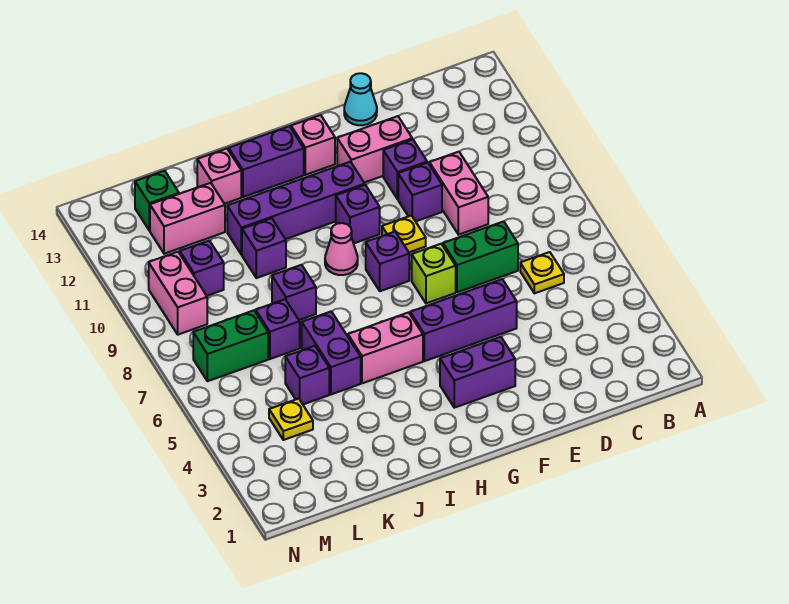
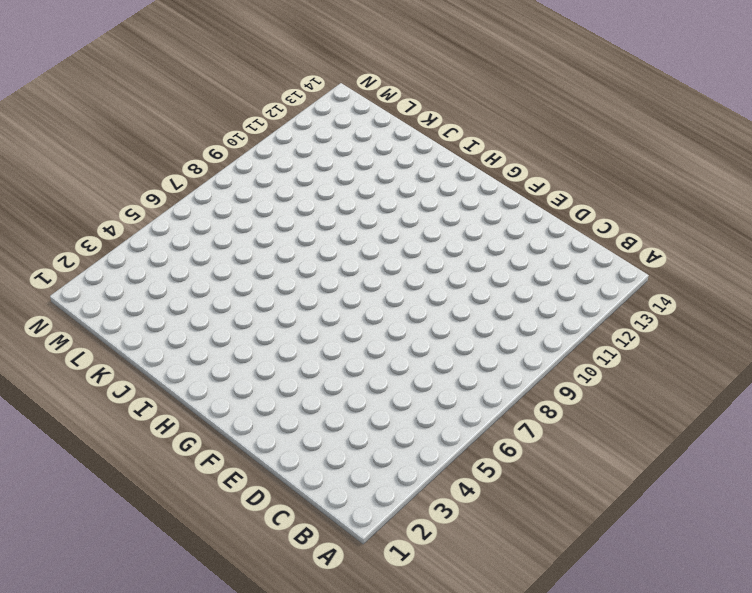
none -> yellow plate C6 level 1
none -> green brick D7:E7 level 1
none -> pink brick D9:D10 level 1
none -> purple brick E5:G5 level 1

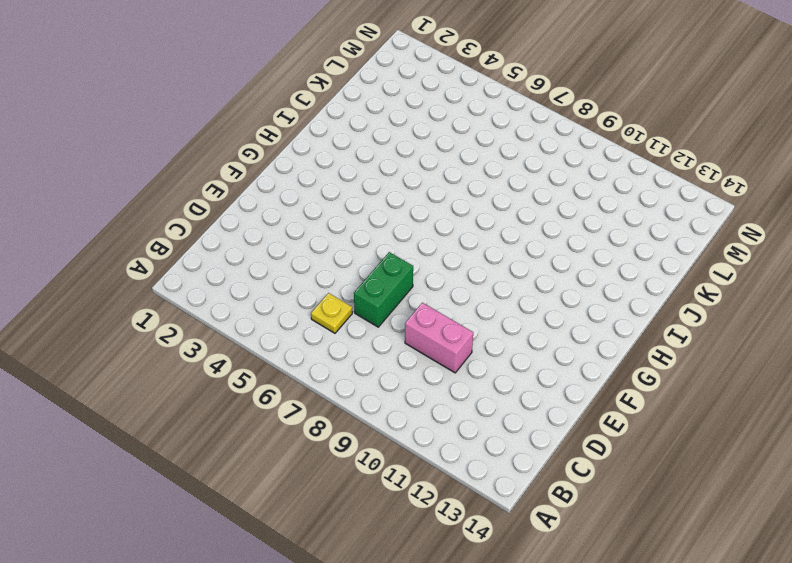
none -> purple brick E5:G5 level 1
none -> purple brick E10 level 1
none -> purple brick E11 level 1
none -> pink brick E12:F12 level 1

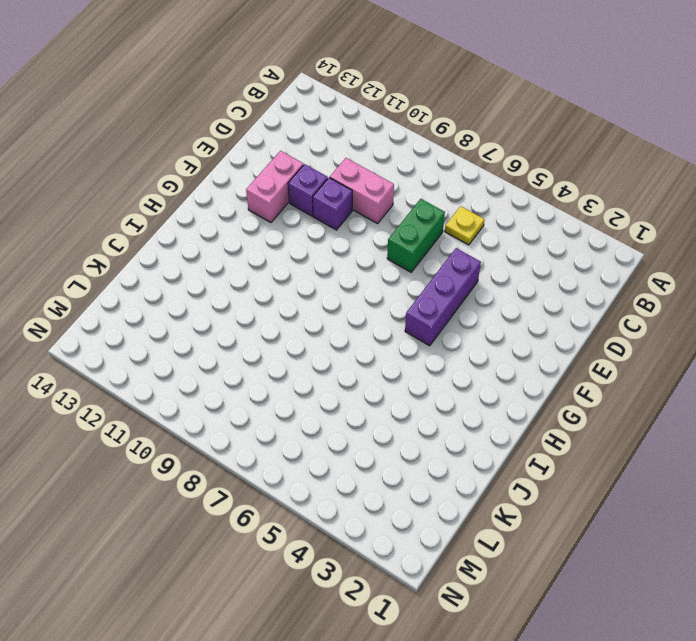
none -> cyan cone E14 level 1
none -> purple brick F3:G3 level 1
none -> lime brick F7 level 1
none -> yellow plate F9 level 1

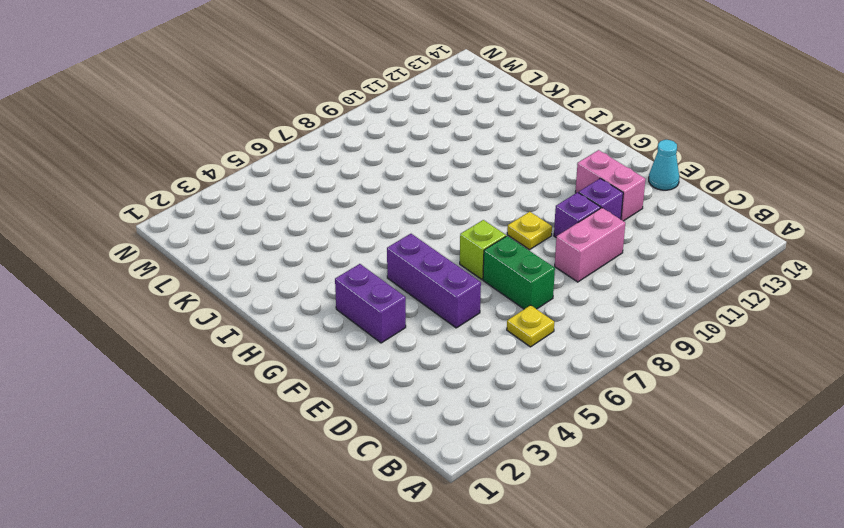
none -> purple brick G8 level 1
none -> purple brick G10 level 1
none -> purple brick G11:J11 level 1
none -> pink brick G13 level 1

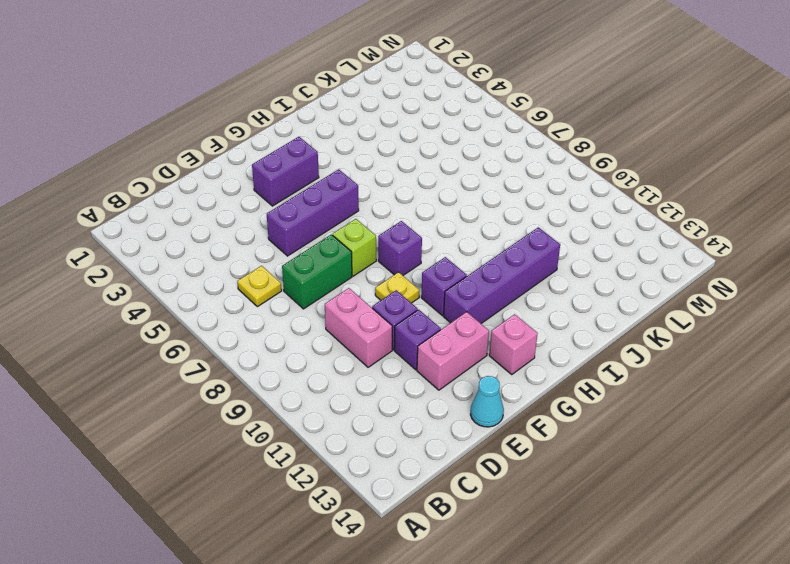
none -> pink brick H5:I5 level 1
none -> pink cone H9 level 1
none -> purple brick H13:I13 level 1
none -> purple brick J5:J6 level 1

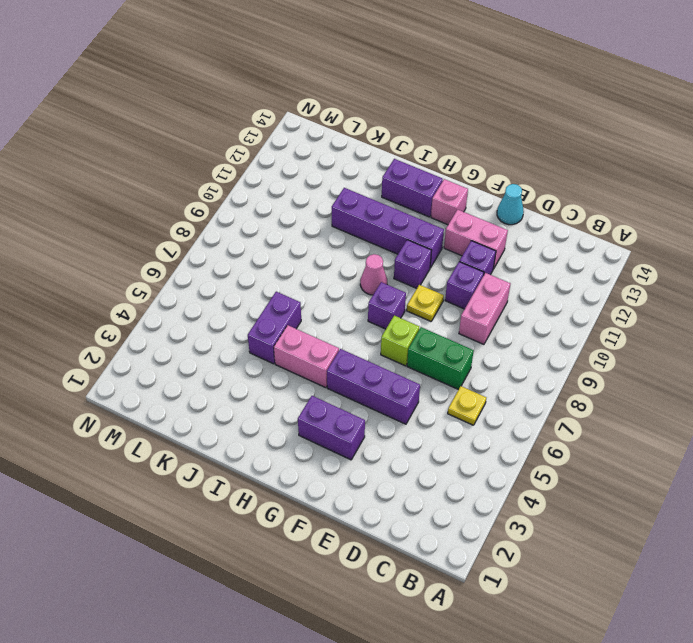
none -> purple brick J8 level 1
none -> purple brick J10 level 1
none -> pink brick J13 level 1
none -> purple brick K5 level 1

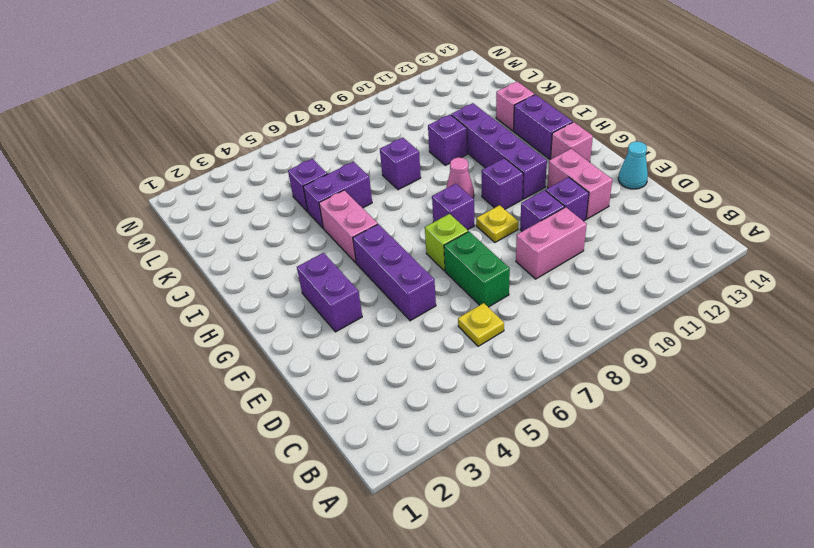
none -> purple brick K7 level 1
none -> pink brick K12:L12 level 1
none -> yellow plate L4 level 1
none -> green brick L7:M7 level 1

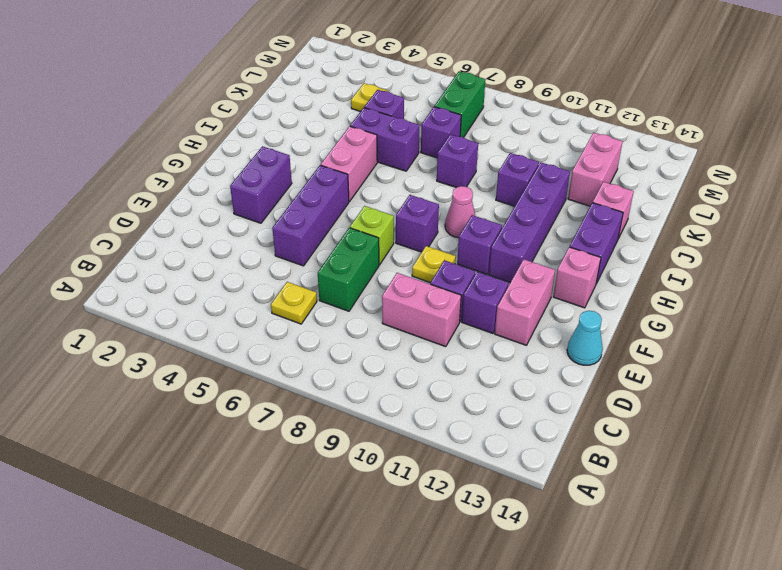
none -> purple brick L10 level 1
none -> green brick L13 level 1
none -> pink brick M9:M10 level 1

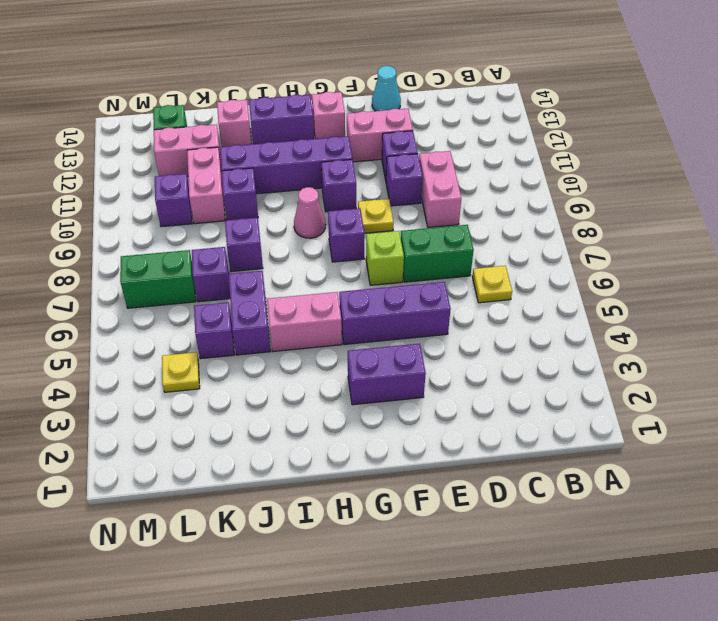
pink brick K10:K11 level 1 -> pink brick M9:M10 level 1

